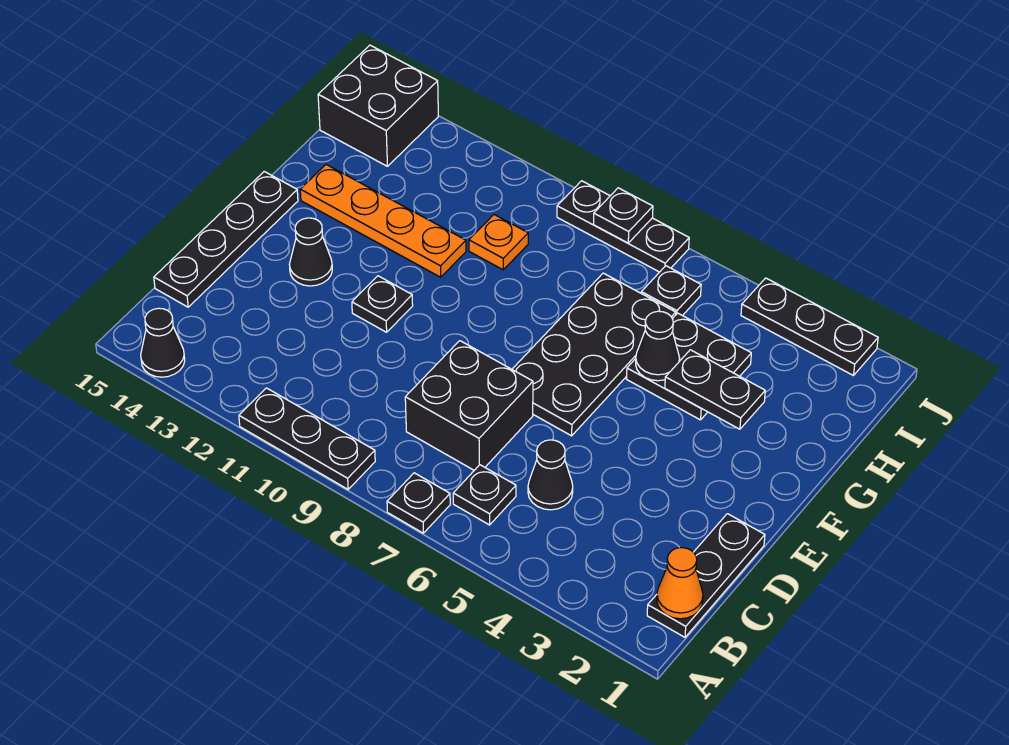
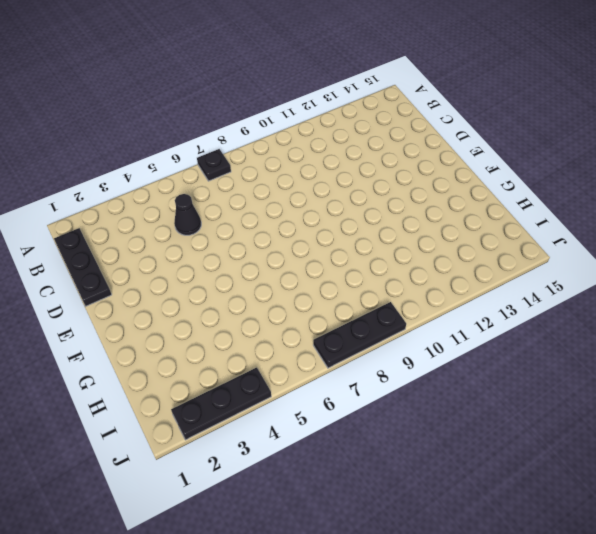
none -> black plate A9:A11 level 1
none -> black cone A14 level 1
none -> black plate B6 level 1

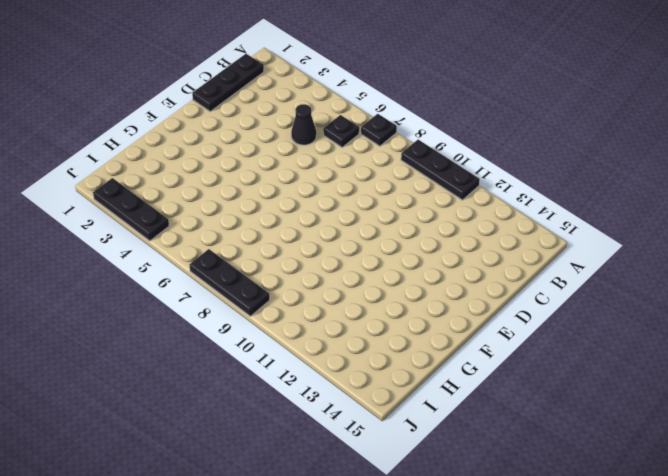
none -> black cone A14 level 1
none -> black brick C7:D8 level 1
none -> black plate C15:F15 level 1

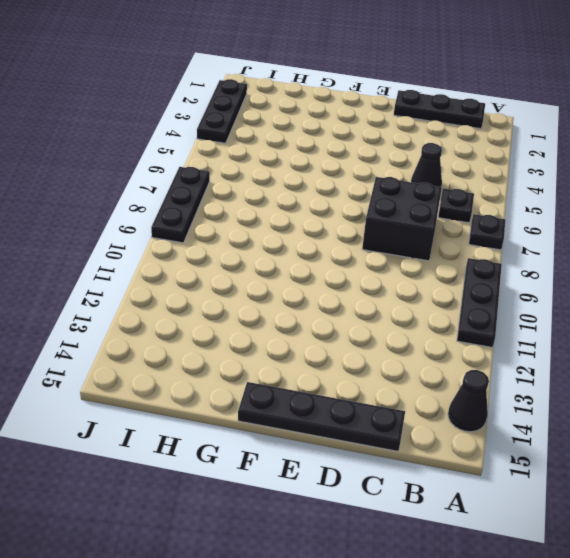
none -> black plate E6:H7 level 1
none -> black plate E11 level 1
none -> black cone E13 level 1

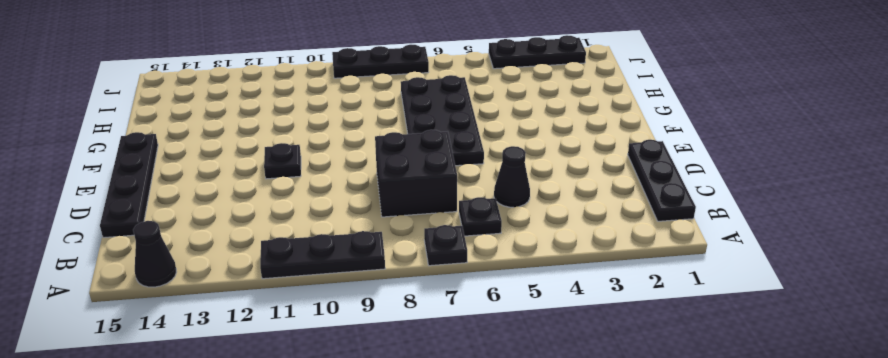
none -> black cone E13 level 1
none -> black plate G4:H5 level 1
none -> orange plate G11:G14 level 1

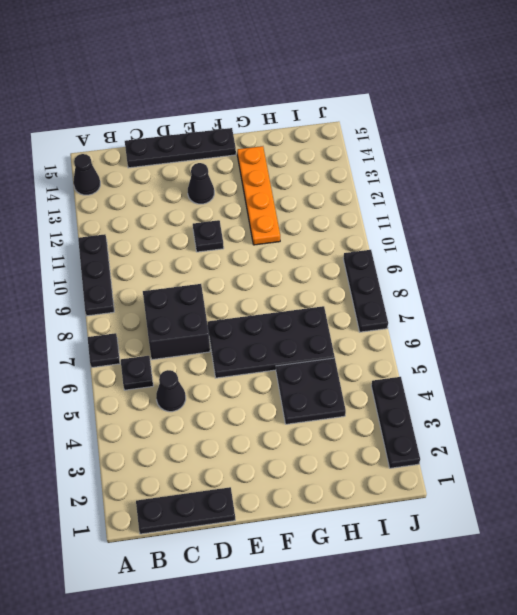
none -> orange plate H10 level 1
none -> black plate I6 level 1
none -> black brick I14:J15 level 1

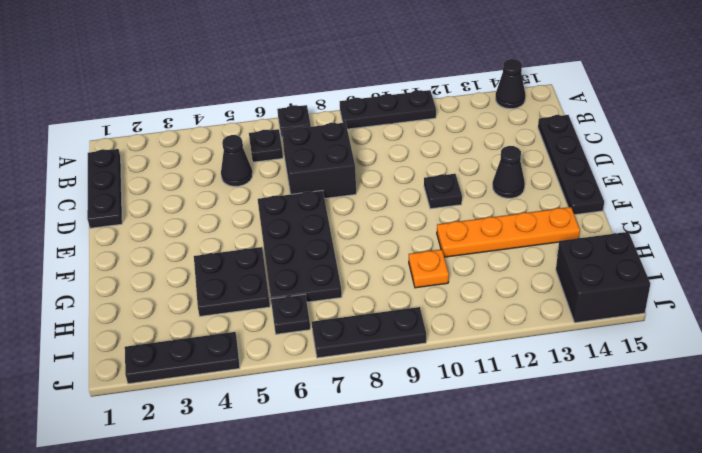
none -> orange cone B1 level 2
none -> black plate G3:G4 level 2
none -> black cone G5 level 2

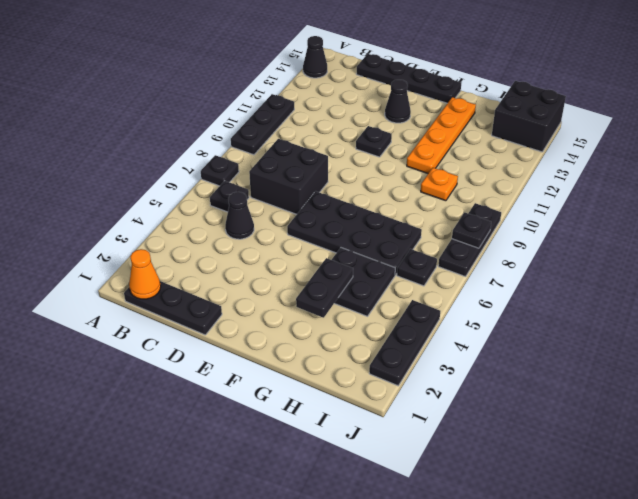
none -> black cone G5 level 2

